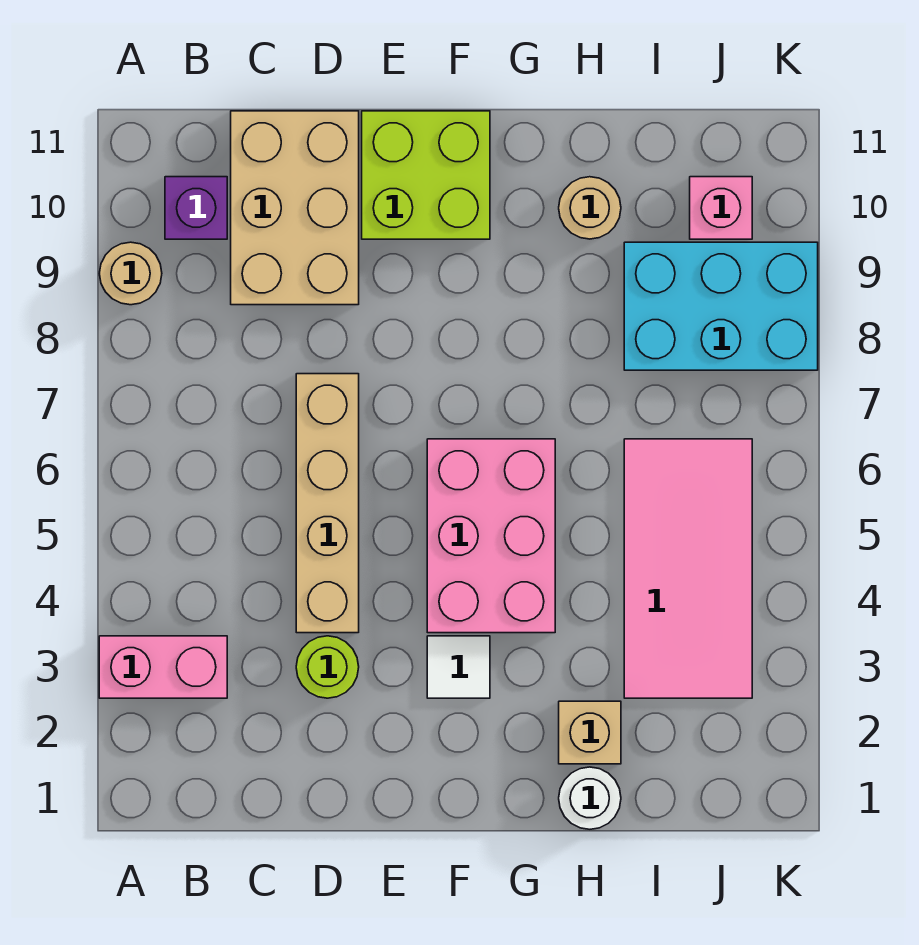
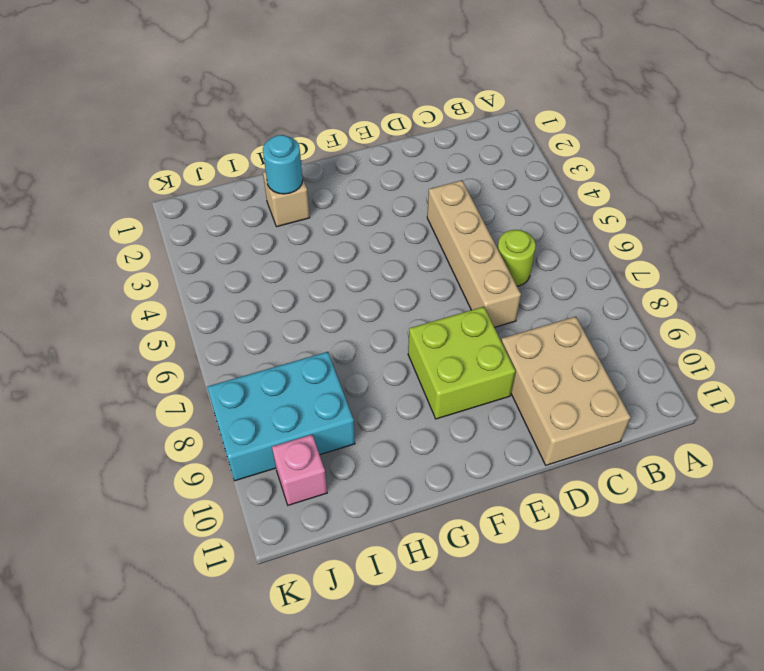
lime round brick C6 level 1 -> lime round brick D3 level 1
lime brick E8:F9 level 1 -> lime brick E10:F11 level 1
cyan round brick H2 level 2 -> none
none -> pink brick A3:B3 level 1
none -> tan round brick A9 level 1
none -> purple brick B10 level 1

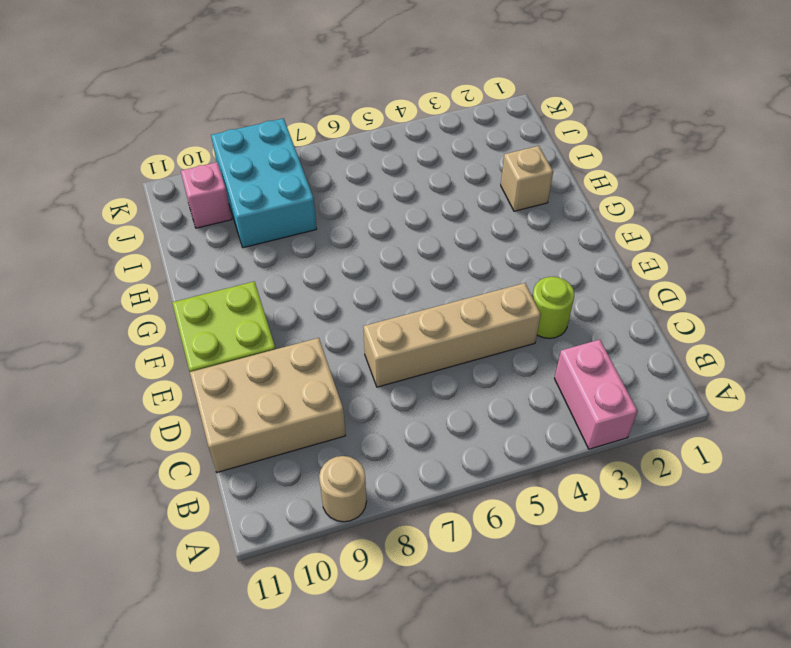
none -> purple brick B10 level 1
none -> white tile F3 level 1
none -> pink brick F4:G6 level 1

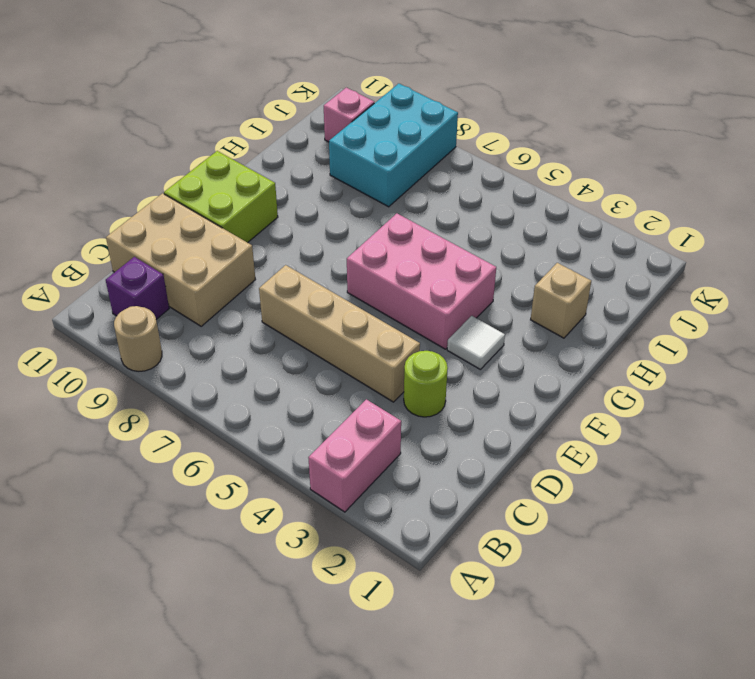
none -> white round brick H1 level 1
none -> tan round brick H10 level 1
none -> pink tile I3:J6 level 1

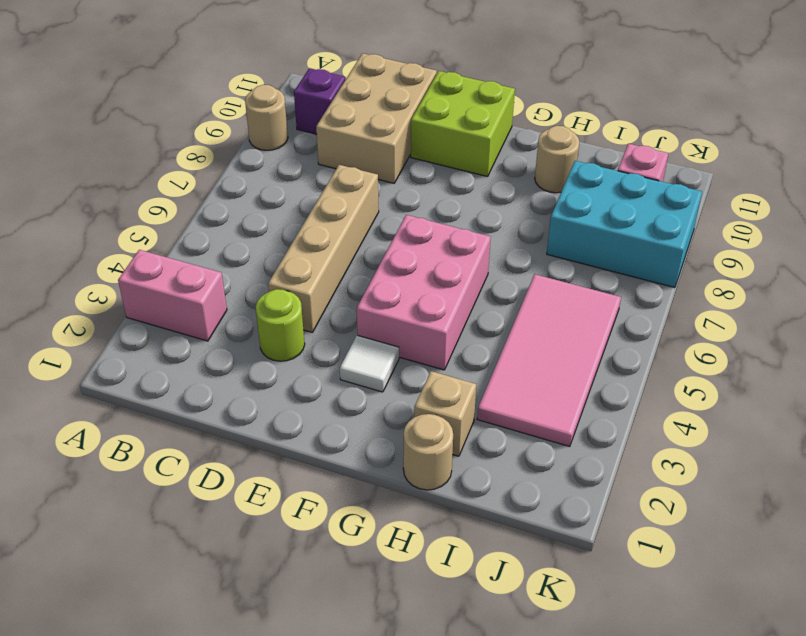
tan round brick H1 level 1 -> white round brick H1 level 1

